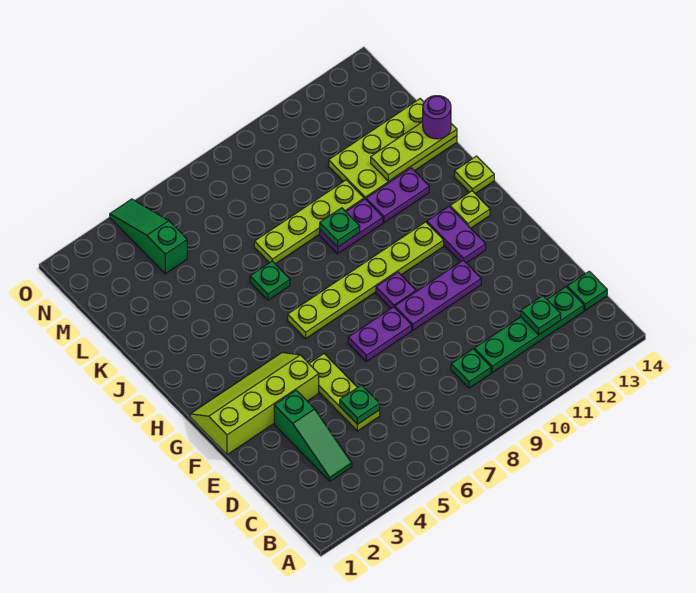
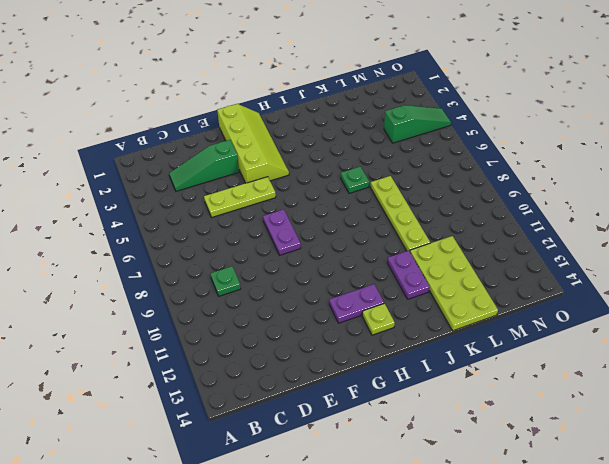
none -> green plate C10:C13 level 1
none -> green plate C14 level 1
none -> purple plate F9:F11 level 1

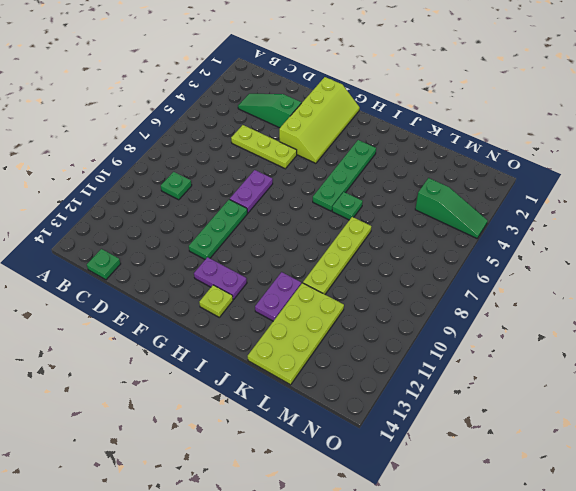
green plate F9:F11 level 1 -> purple plate F9:F11 level 1
green plate I3:I6 level 1 -> green plate C10:C13 level 1
none -> purple plate G9 level 1
none -> lime plate H6:H11 level 1
none -> lime plate I14 level 1

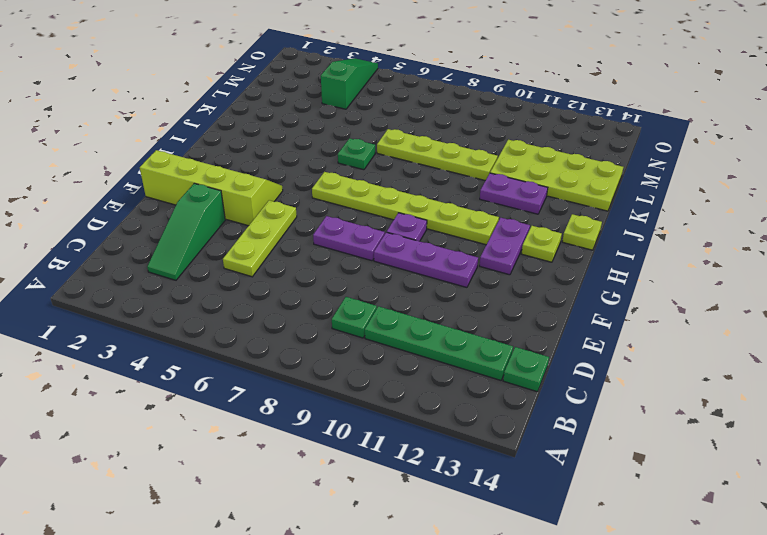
none -> purple plate J9:J10 level 1
none -> green plate C12 level 2
none -> green plate D5 level 2

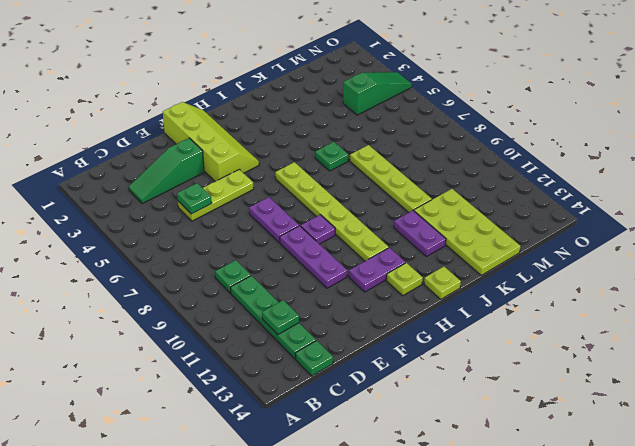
none -> purple plate J9:J10 level 1
none -> green plate J9 level 2
none -> lime plate K12:K14 level 2

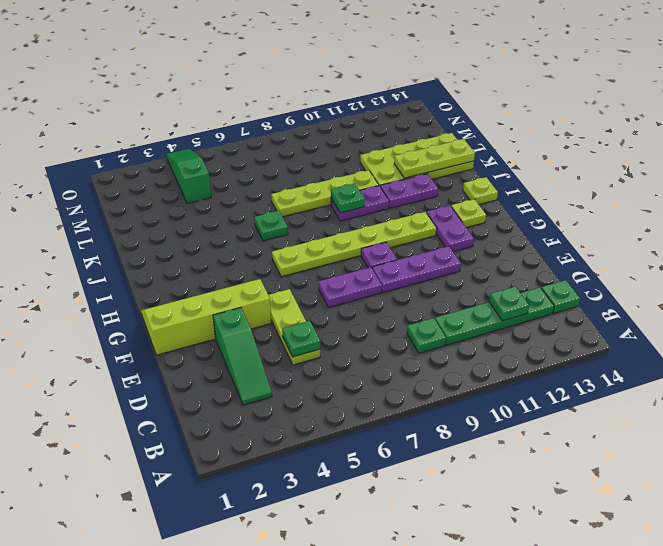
none -> purple round brick K14 level 3

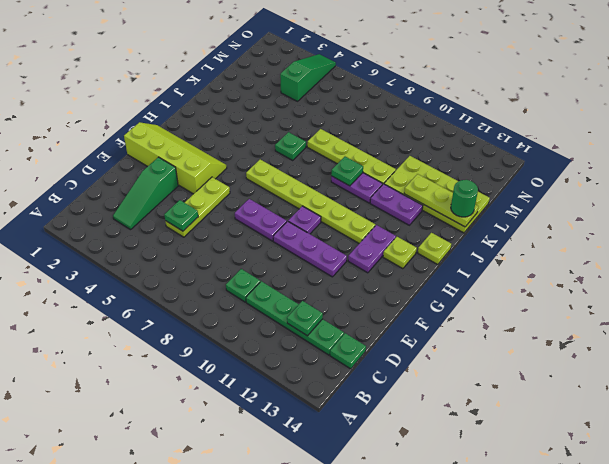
green round brick K14 level 3 -> purple round brick K14 level 3

